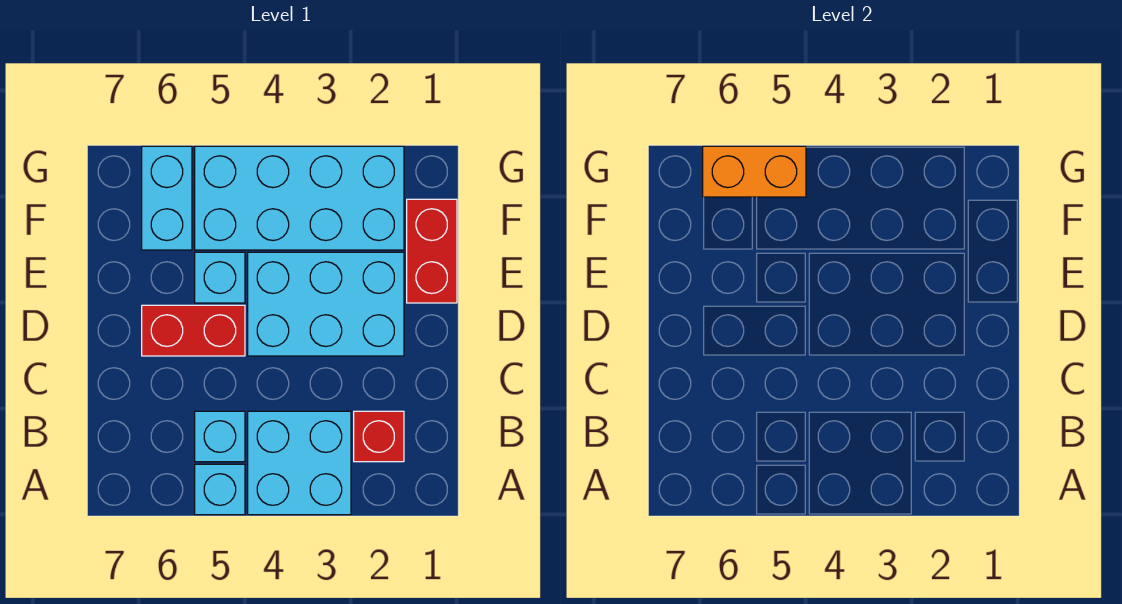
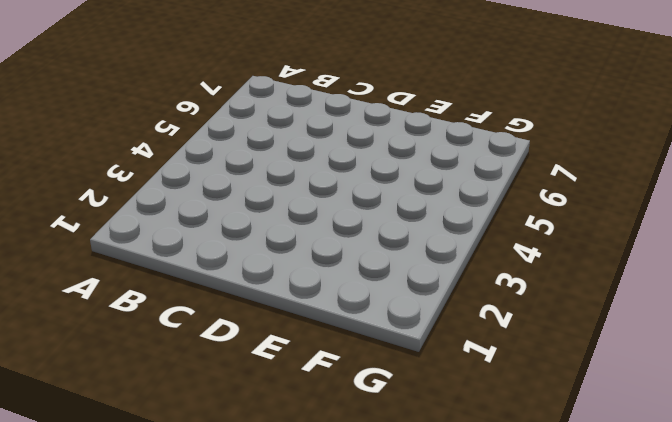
none -> cyan brick A3:B4 level 1
none -> cyan brick A5 level 1

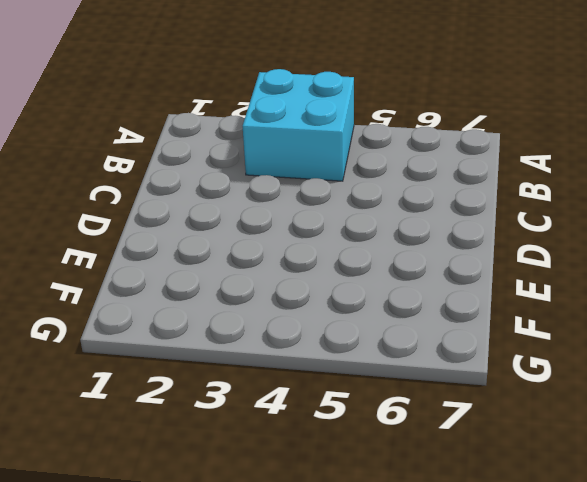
none -> cyan brick A5 level 1
none -> red brick B2 level 1

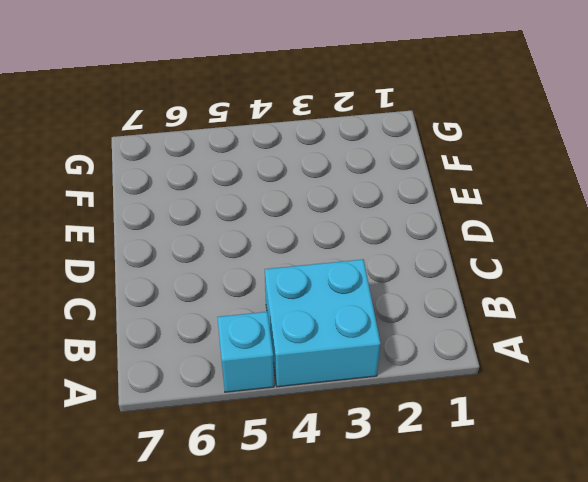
none -> red brick B2 level 1
none -> cyan brick B5 level 1

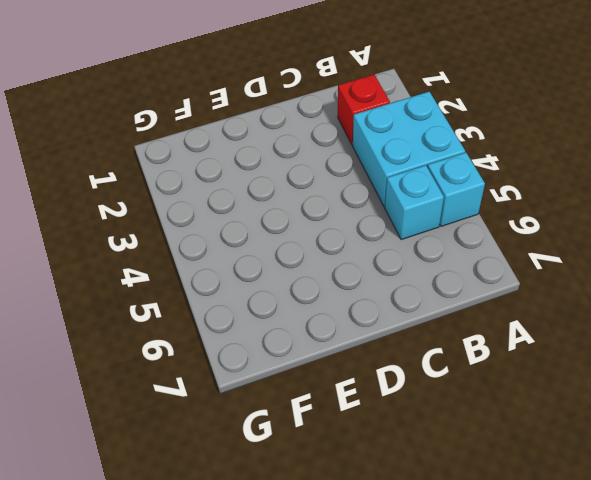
none -> cyan brick D2:E4 level 1
none -> red brick D5:D6 level 1

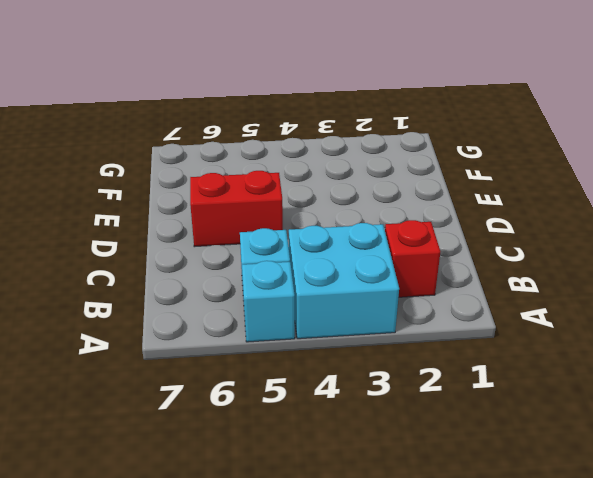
none -> cyan brick D2:E4 level 1
none -> red brick E1:F1 level 1

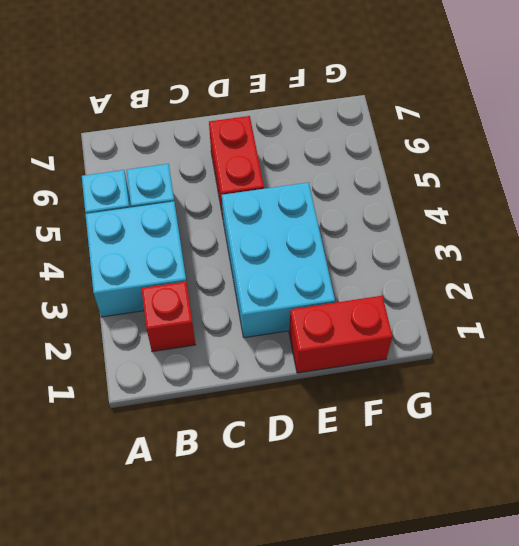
none -> cyan brick E5 level 1
none -> cyan brick F2:G5 level 1

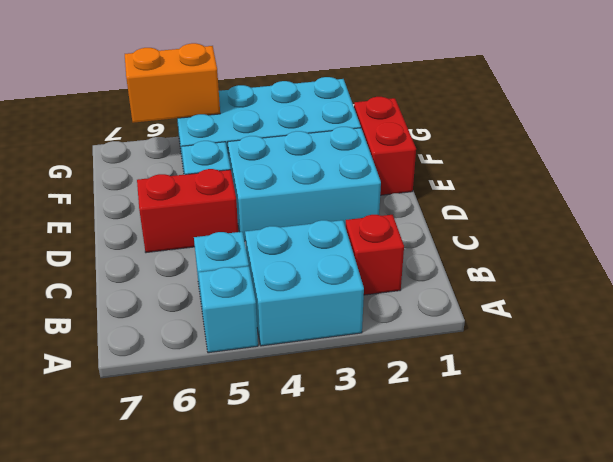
none -> cyan brick F6:G6 level 1

